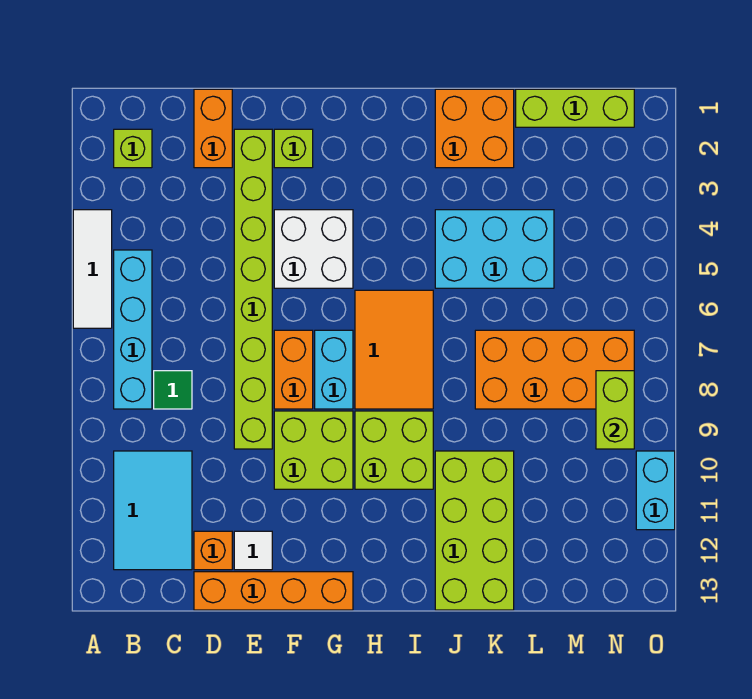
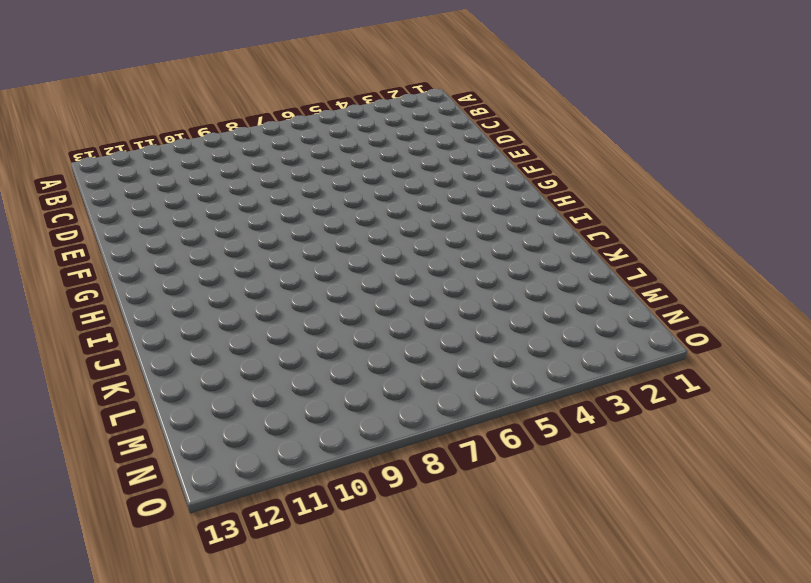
none -> white tile A4:A6 level 1
none -> lime brick B2 level 1
none -> cyan brick B5:B8 level 1

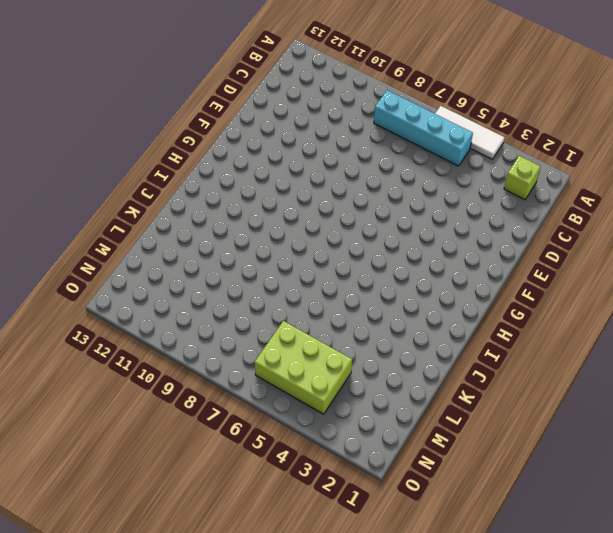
lime brick M4:N6 level 1 -> none
none -> cyan tile B10:C12 level 1
none -> green tile C8 level 1
none -> orange brick D1:D2 level 1

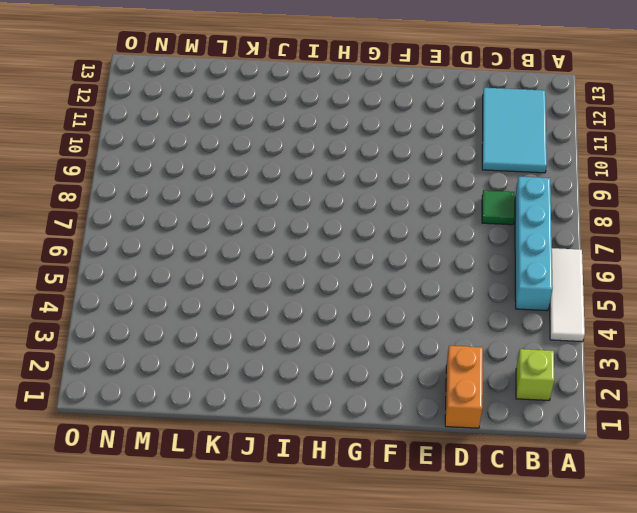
none -> orange brick D12 level 1
none -> orange brick D13:G13 level 1
none -> lime brick E2:E9 level 1

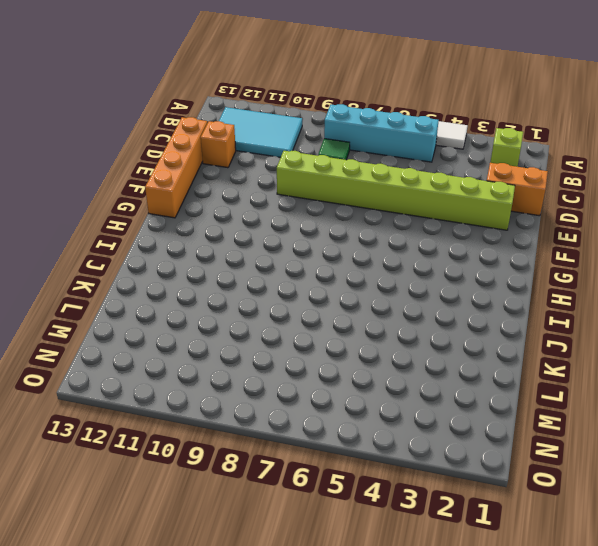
none -> white tile E12 level 1
none -> lime brick F2 level 1
none -> white brick F4:G5 level 1

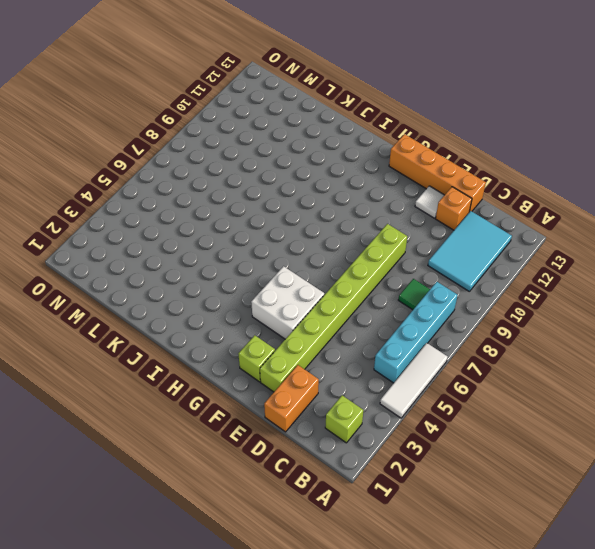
none -> orange brick F7:F8 level 1
none -> lime brick F9:G10 level 1
none -> cyan brick G7:G8 level 1

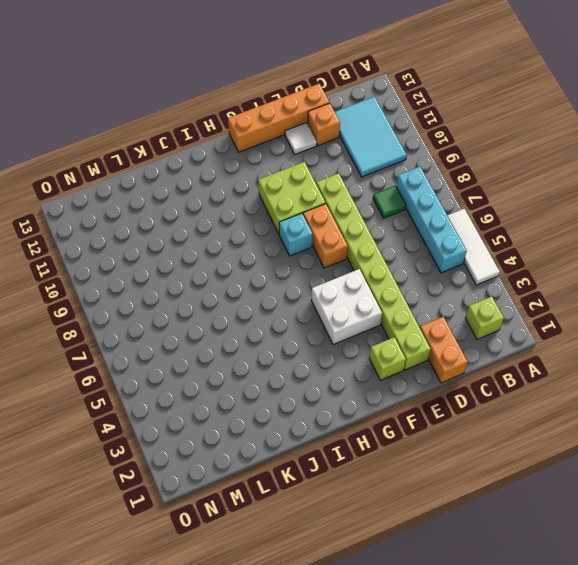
cyan brick G8 level 1 -> cyan brick G7:G8 level 1
none -> orange tile H6:I8 level 1
none -> lime brick H9:I10 level 1
none -> orange brick J1:K2 level 1

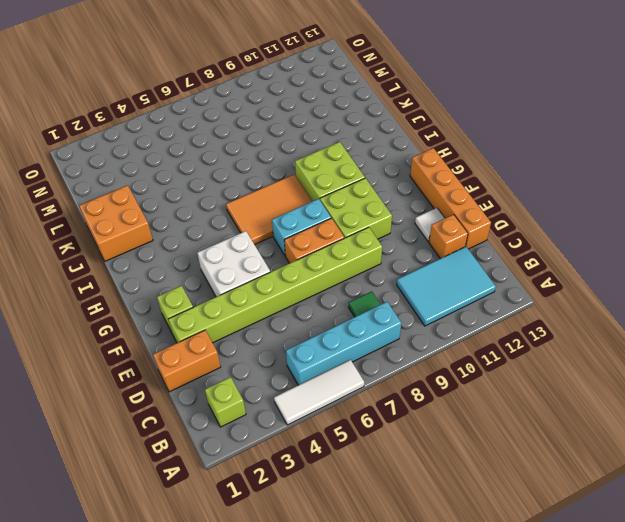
none -> cyan brick J4:L5 level 1
none -> lime brick J10:K13 level 1
none -> orange brick K7:N8 level 1

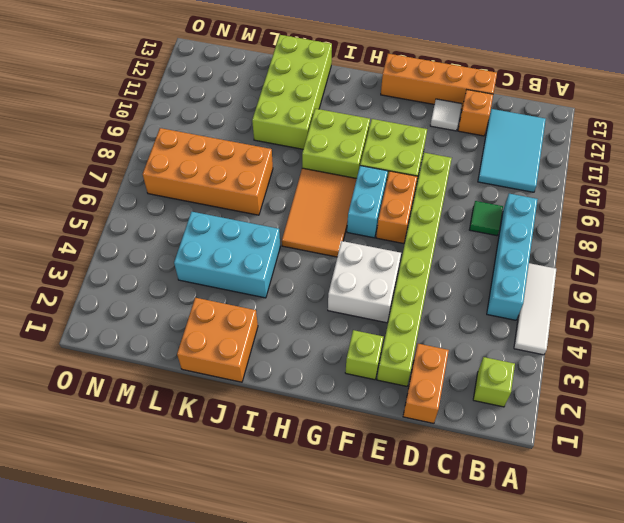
none -> lime brick L1:N1 level 1
none -> cyan brick O10:O11 level 1
none -> lime brick N8:N9 level 2

